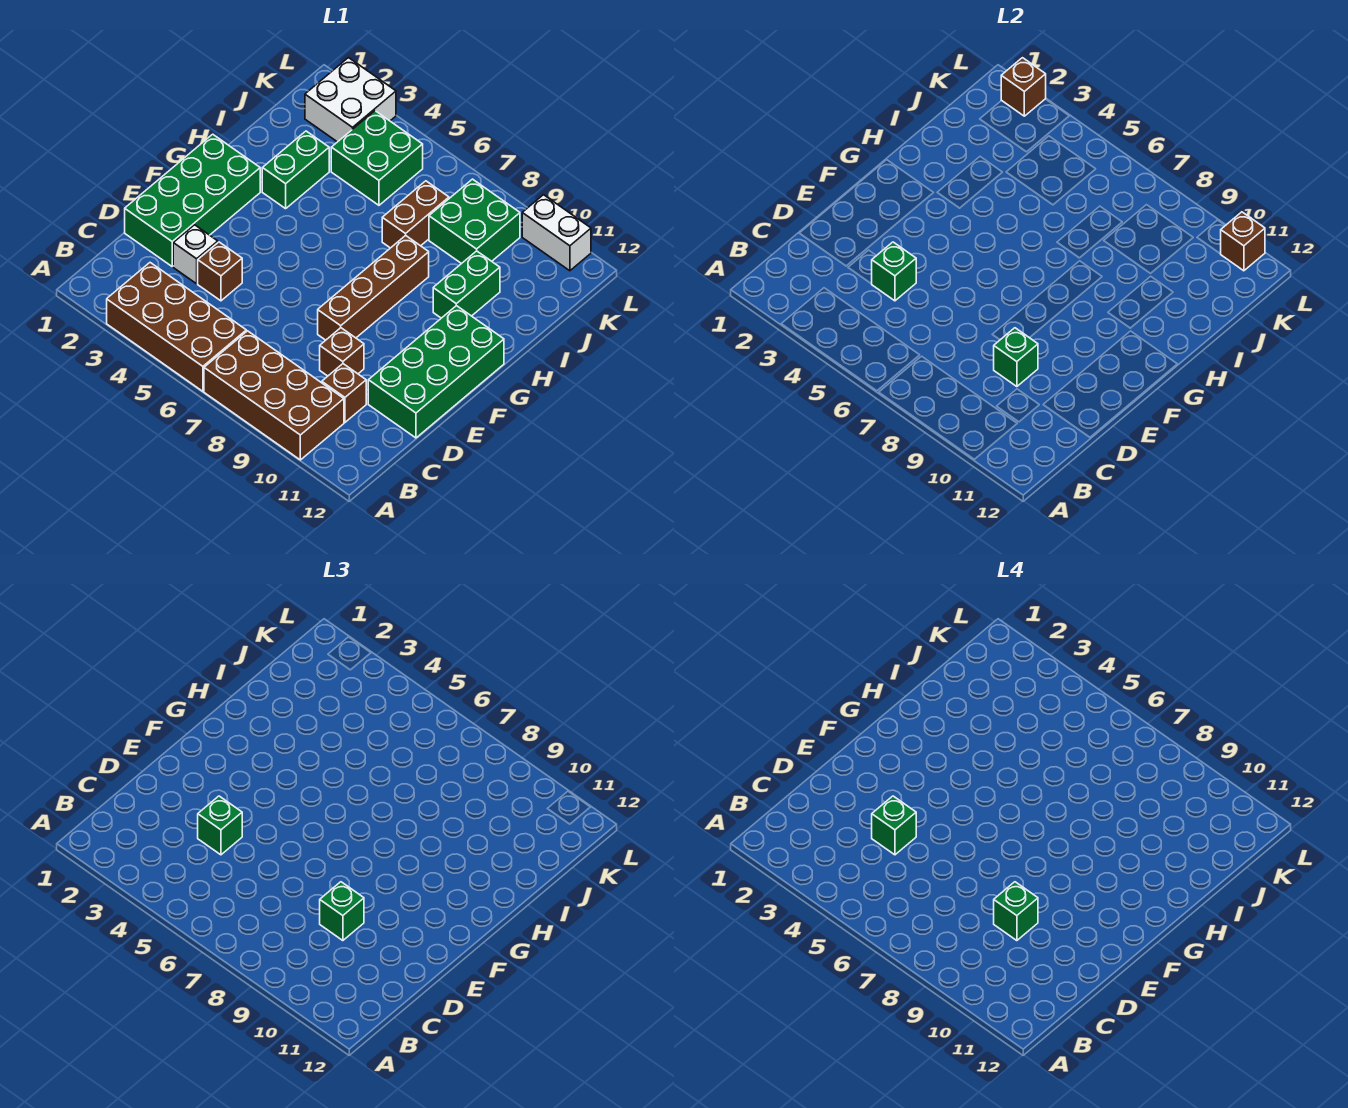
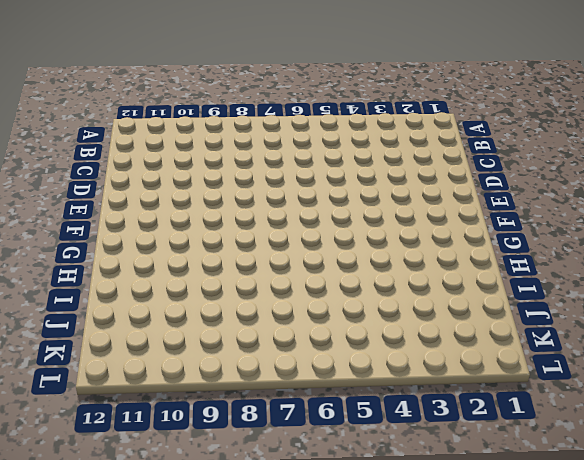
none -> brown brick A3:B6 level 1
none -> brown brick A7:B10 level 1
none -> brown brick C10 level 1

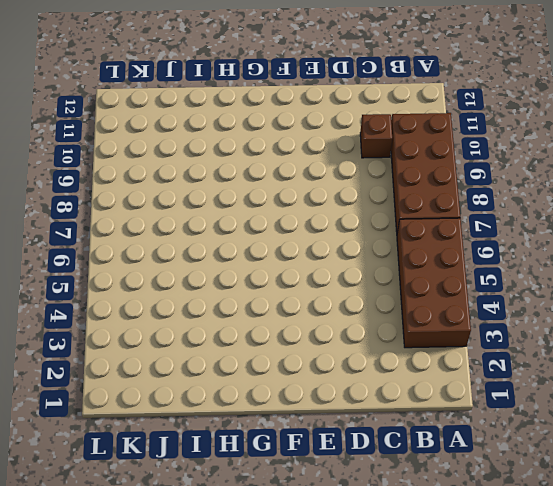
none -> green brick D1:G2 level 1
none -> white brick D3 level 1
none -> brown brick D4 level 1

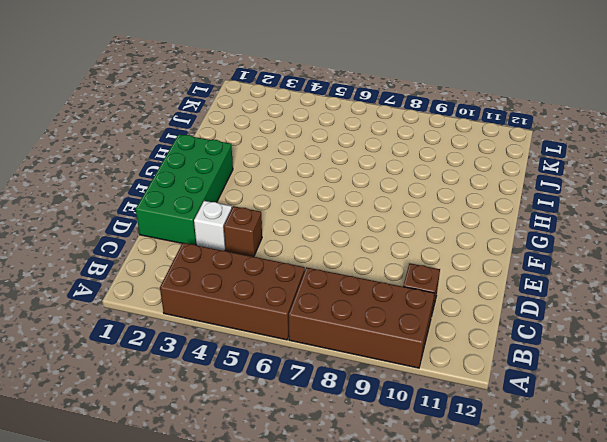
none -> brown brick D9 level 1
none -> green brick D11:G12 level 1
none -> brown brick E8:H8 level 1

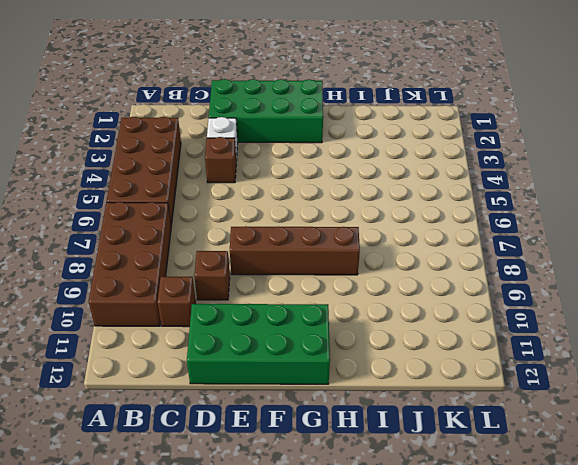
none -> green brick H3:I3 level 1
none -> green brick H10:I10 level 1
none -> brown brick I7:J7 level 1

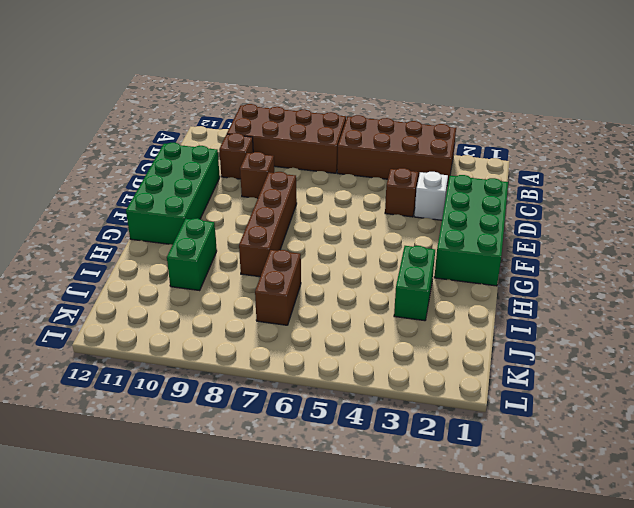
none -> green brick J4:K5 level 1
none -> green brick J8:K9 level 1
none -> white brick K2:L3 level 1

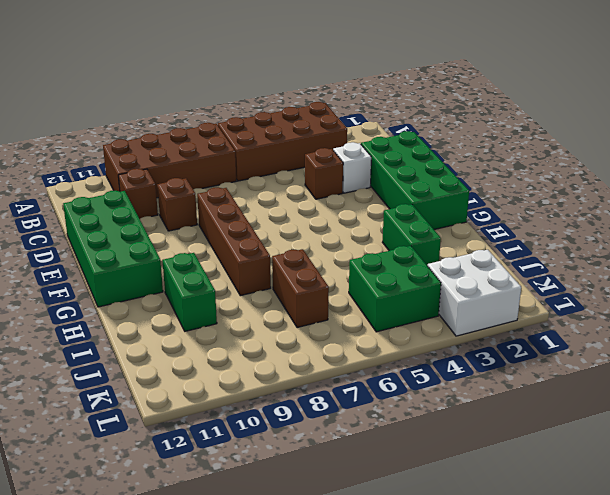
none -> green brick J8:K9 level 1
none -> white brick L10:L11 level 1
none -> green brick D4 level 2

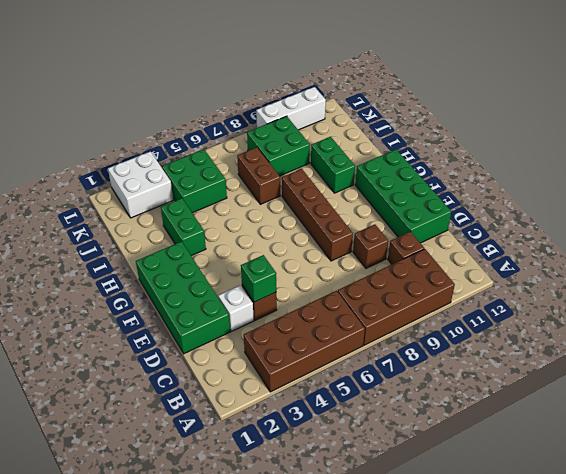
white brick L9:L11 level 1 -> white brick L10:L11 level 1
none -> green brick D9 level 2
none -> brown brick L2 level 2
none -> brown brick L11 level 2

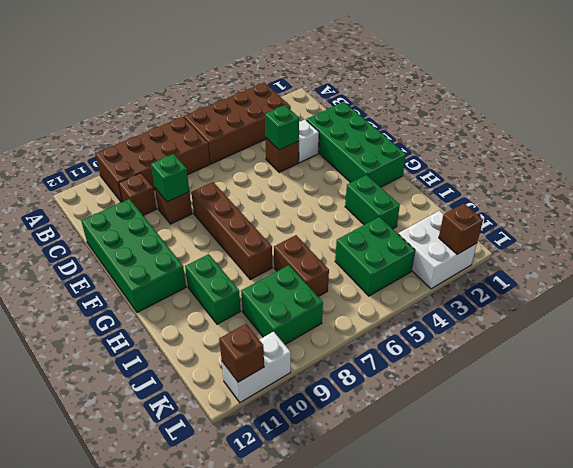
none -> green brick D4 level 3
none -> green brick D9 level 3
none -> green brick D4 level 4

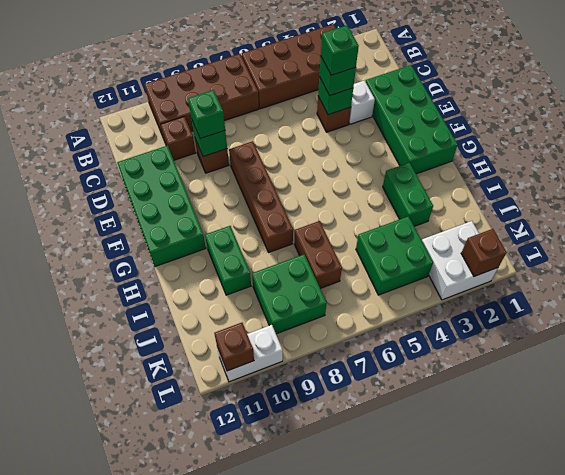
none -> green brick D9 level 4

